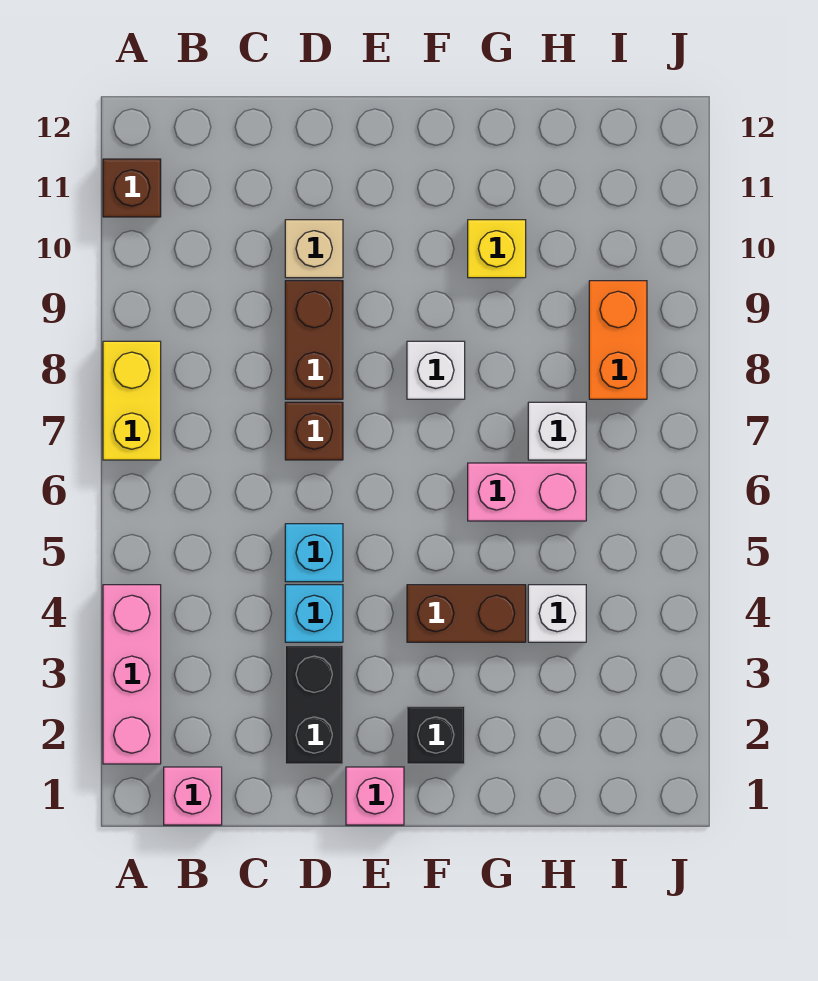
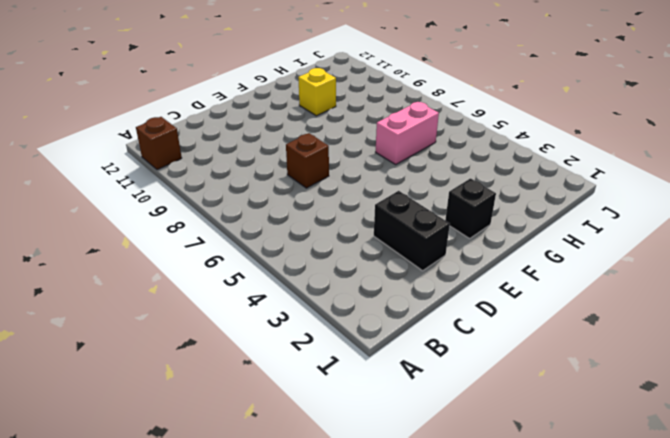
none -> pink brick A2:A4 level 1
none -> yellow brick A7:A8 level 1
none -> pink brick B1 level 1

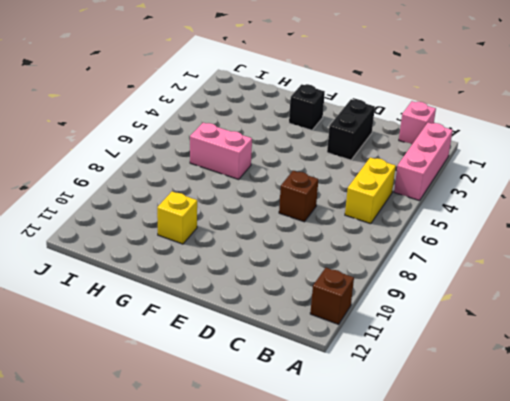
yellow brick B5:B6 level 1 -> yellow brick A7:A8 level 1
none -> cyan brick D4 level 1
none -> cyan brick D5 level 1
none -> brown brick D8:D9 level 1

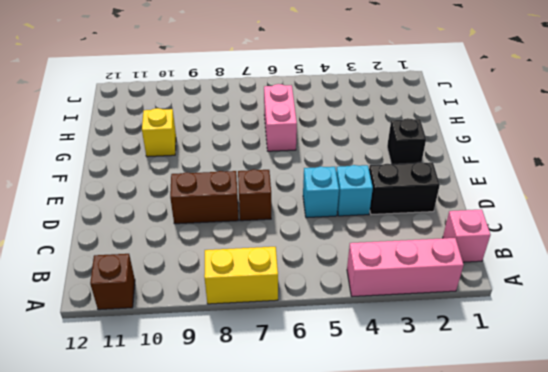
none -> tan brick D10 level 1
none -> pink brick E1 level 1
none -> brown brick F4:G4 level 1

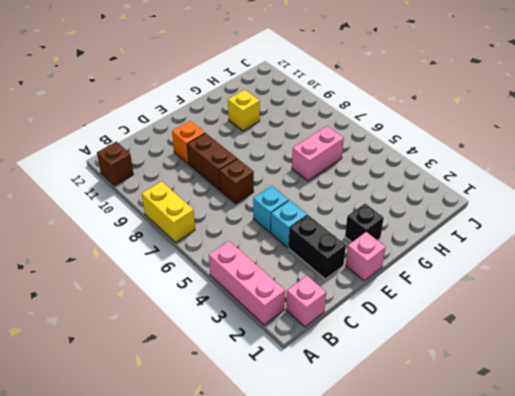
orange brick D10 level 1 -> tan brick D10 level 1
none -> brown brick F4:G4 level 1
none -> white brick F8 level 1
none -> white brick H4 level 1

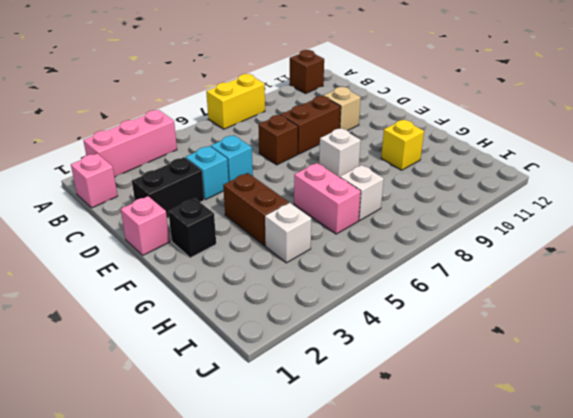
none -> orange brick I8:I9 level 1

